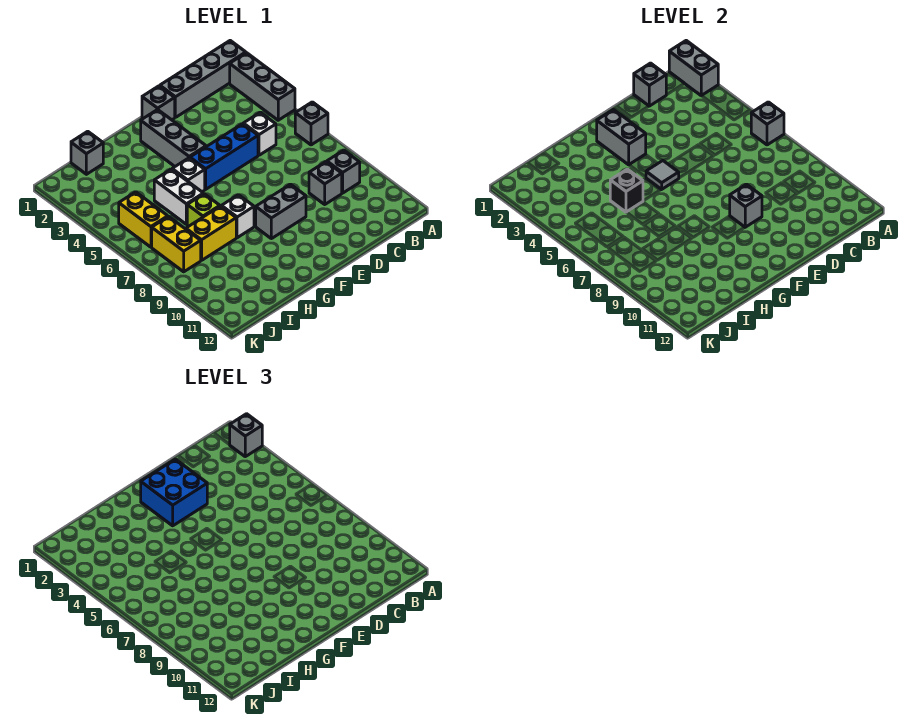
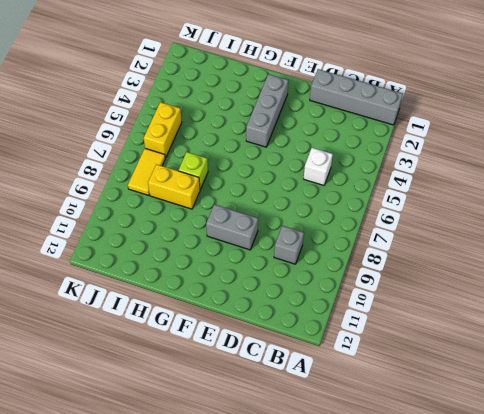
yellow tile J7:J8 level 1 -> yellow brick J7:J8 level 1
none -> grey brick A2:A4 level 1
none -> grey brick A6 level 1
none -> grey brick B9 level 1

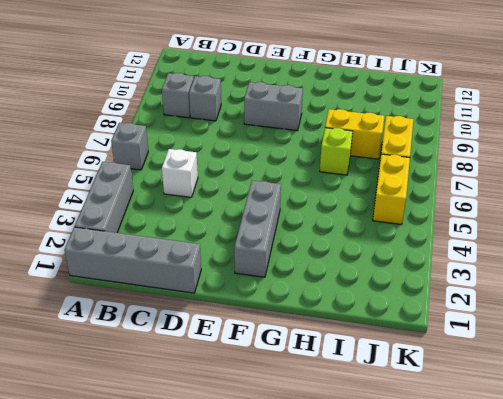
none -> blue brick D5:F5 level 1
none -> grey brick E1 level 1
none -> white brick G5 level 1

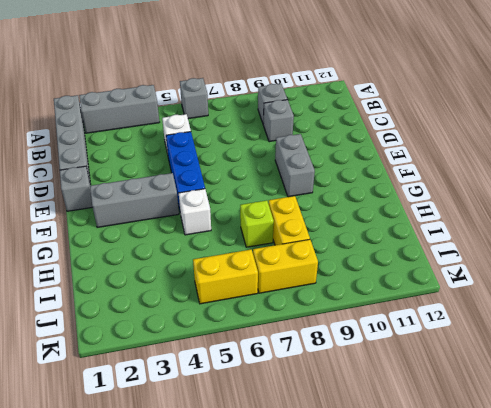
none -> white brick G8 level 1
none -> white brick H5:H6 level 1
none -> grey brick I1 level 1

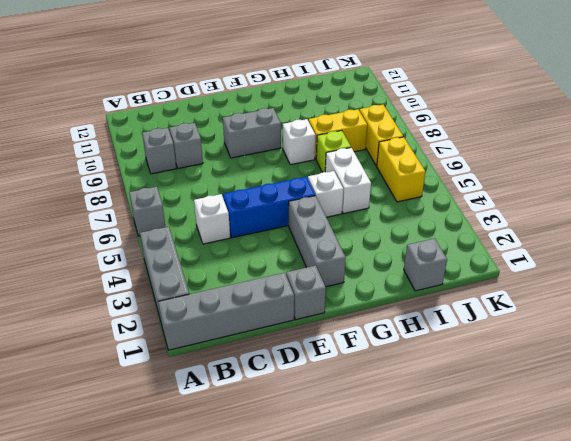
none -> grey brick A1:A2 level 2
none -> grey brick A6 level 2
none -> grey brick C1 level 2

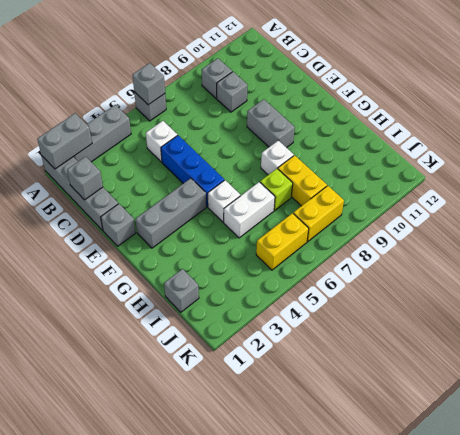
none -> grey brick E9 level 2
none -> grey brick F2:F3 level 2
none -> grey tile F5 level 2

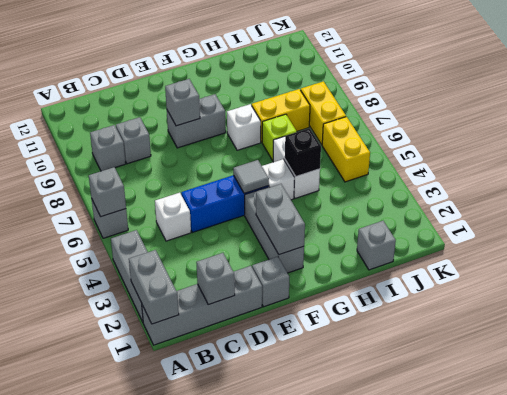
none -> grey brick A2 level 3
none -> blue brick E2:F3 level 3

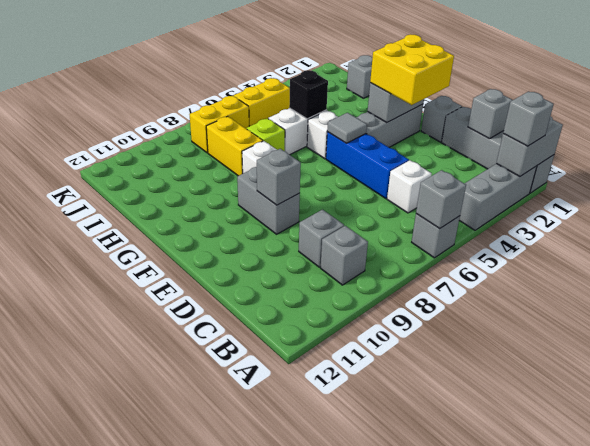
yellow brick E2:F3 level 3 -> blue brick E2:F3 level 3

